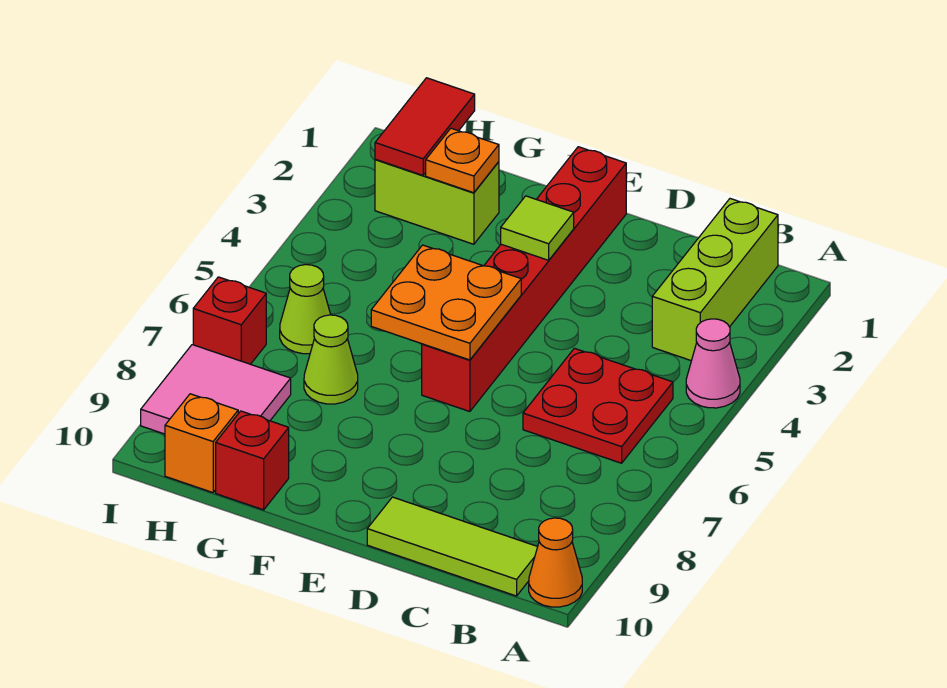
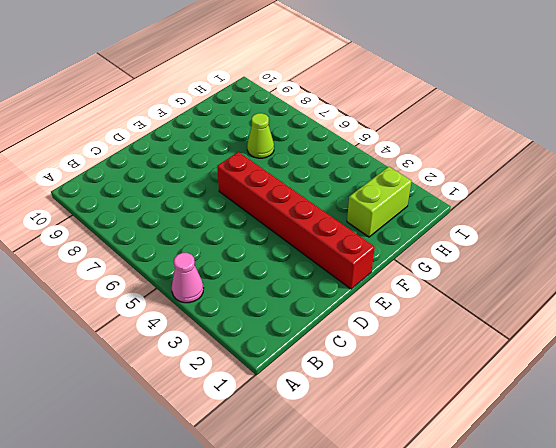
none -> orange cone A10 level 1
none -> lime brick B1:B3 level 1
none -> red plate B5:C6 level 1

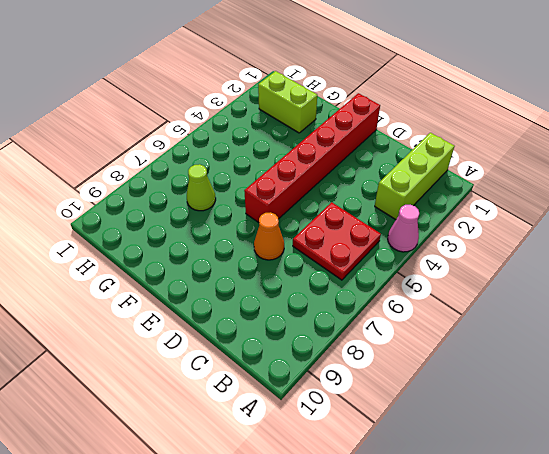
orange cone D7 level 1 -> orange cone A10 level 1
none -> lime tile B10:D10 level 1
none -> red brick G10 level 1
none -> lime cone H6 level 1

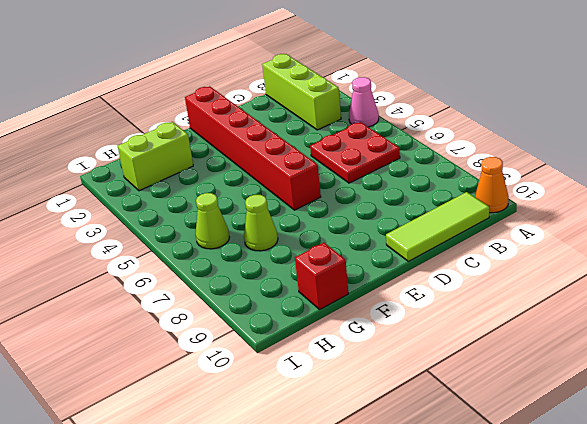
none -> pink tile H8:I9 level 1
none -> orange brick H10 level 1
none -> red brick I7 level 1

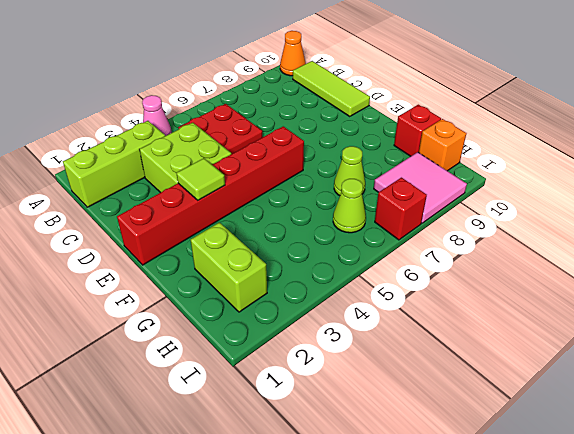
lime brick C3:D4 level 1 -> none
none -> orange plate E5:F6 level 2
none -> orange plate G2 level 2
none -> red tile H1:H2 level 2

